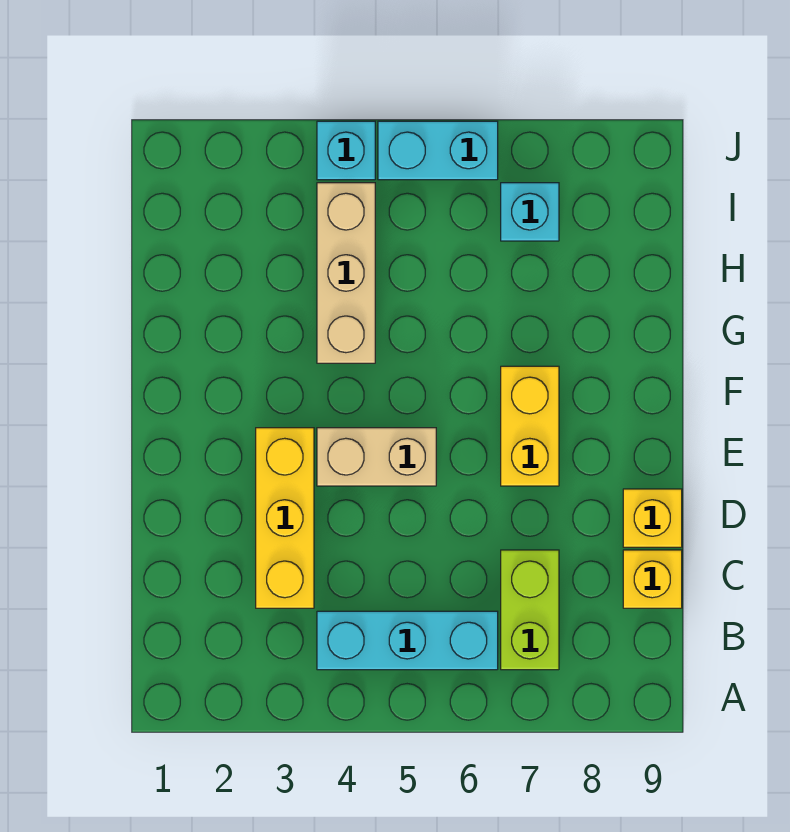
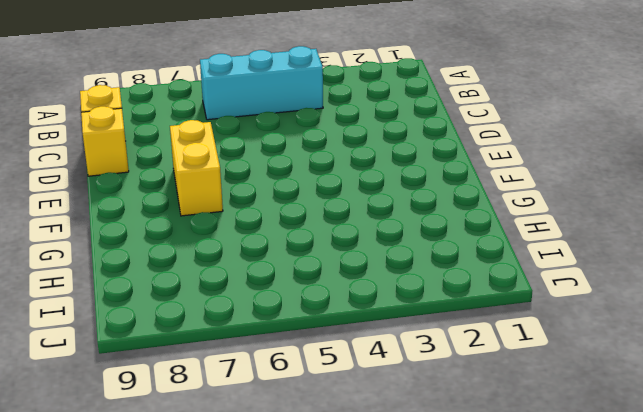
none -> lime brick B7:C7 level 1
none -> yellow brick C3:E3 level 1

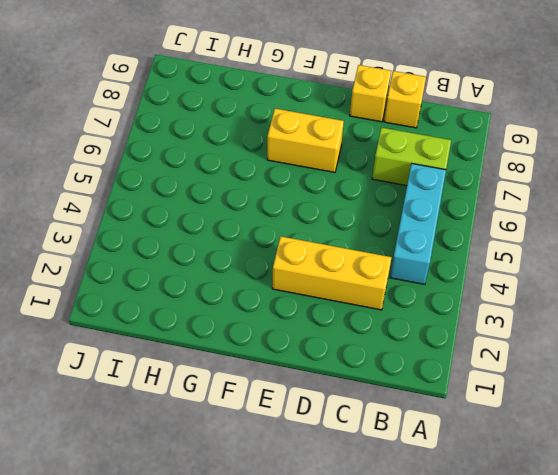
none -> tan brick E4:E5 level 1
none -> tan brick G4:I4 level 1

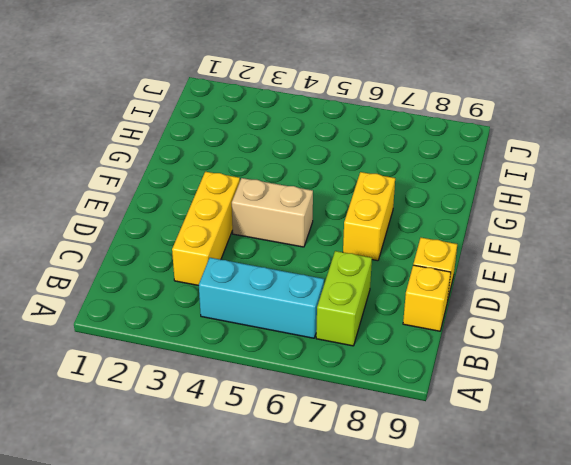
none -> tan brick G4:I4 level 1
none -> cyan brick I7 level 1

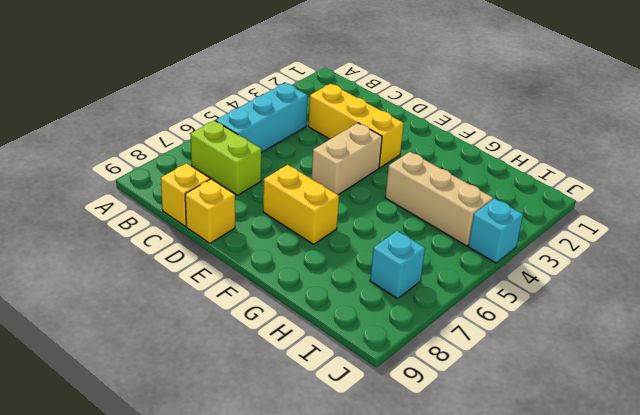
none -> cyan brick J5:J6 level 1

